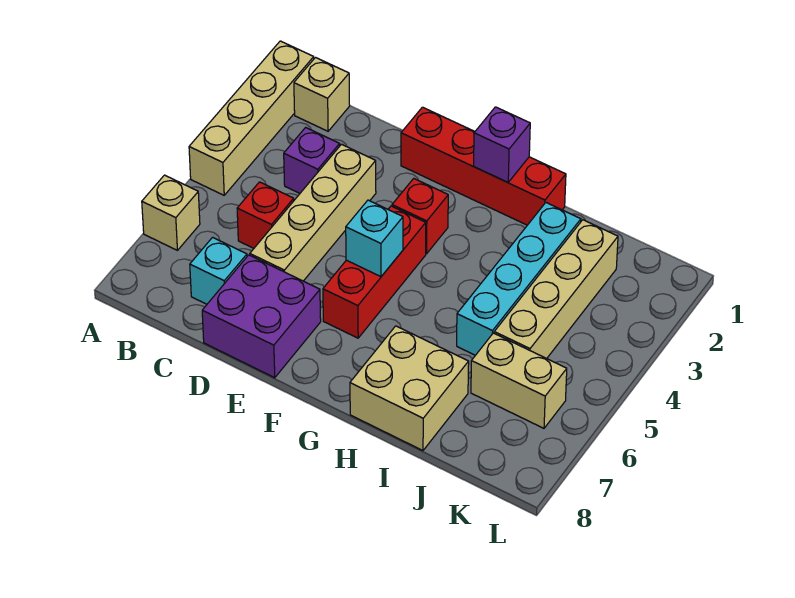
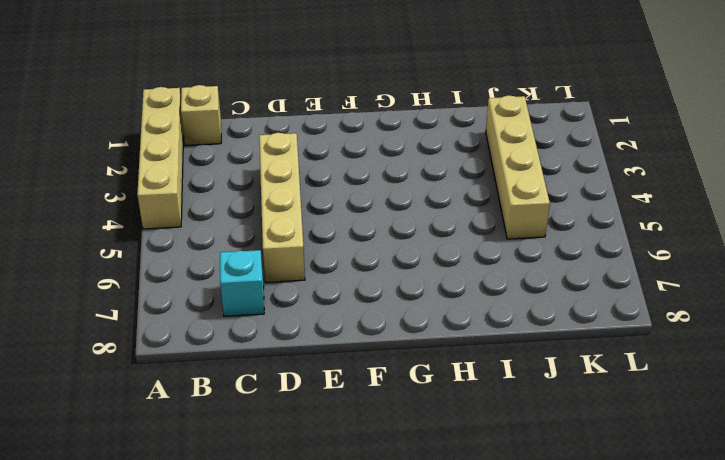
none -> tan brick A6 level 1
none -> purple brick C3 level 1
none -> red brick C5 level 1

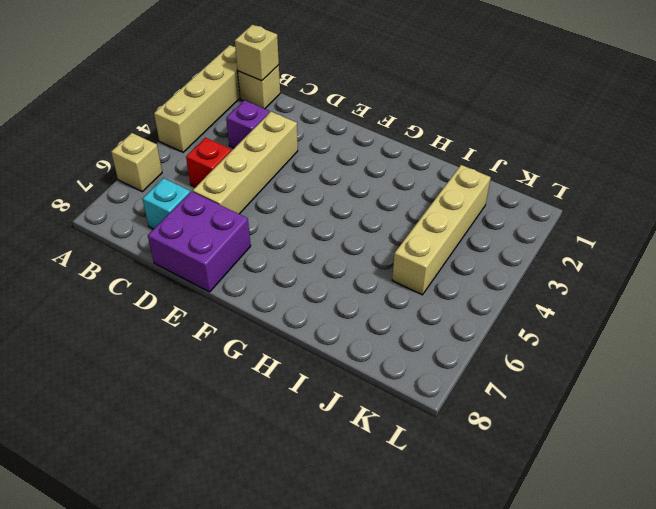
tan brick B1 level 2 -> none
none -> red brick E1:H1 level 1
none -> red brick F3 level 1
none -> red brick F4:F6 level 1

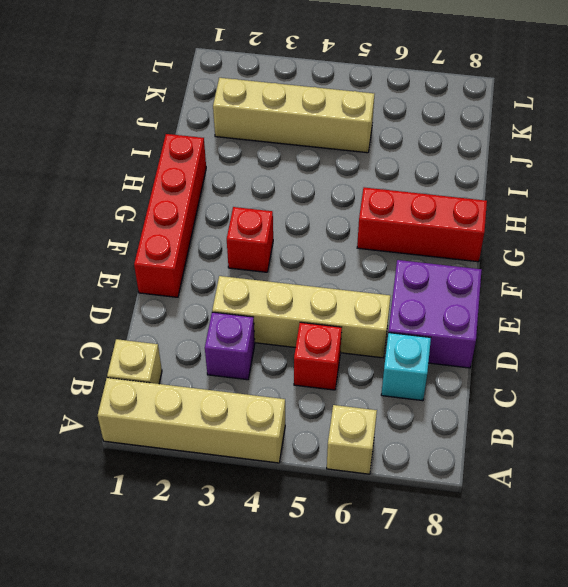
red brick G6:G8 level 1 -> red brick F4:F6 level 1
none -> tan brick H7:I8 level 1
none -> cyan brick I2:I5 level 1
none -> tan brick J6:K6 level 1

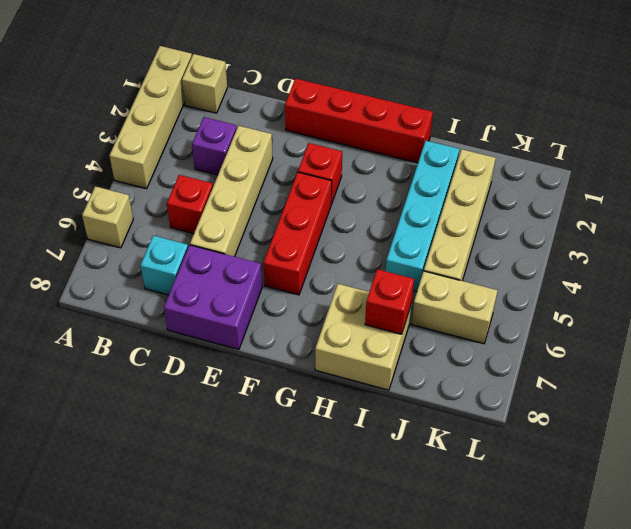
red brick I7 level 2 -> none
none -> cyan brick F5 level 2
none -> purple brick G1 level 2

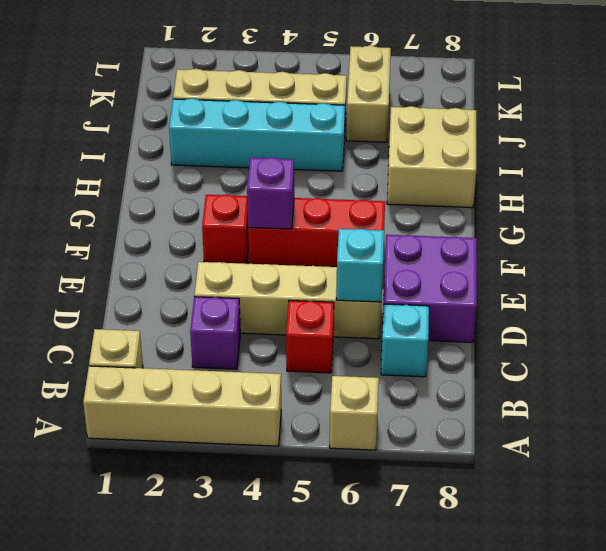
cyan brick D6 level 2 -> cyan brick F5 level 2
purple brick F4 level 2 -> purple brick G1 level 2
none -> red brick E1:H1 level 1

